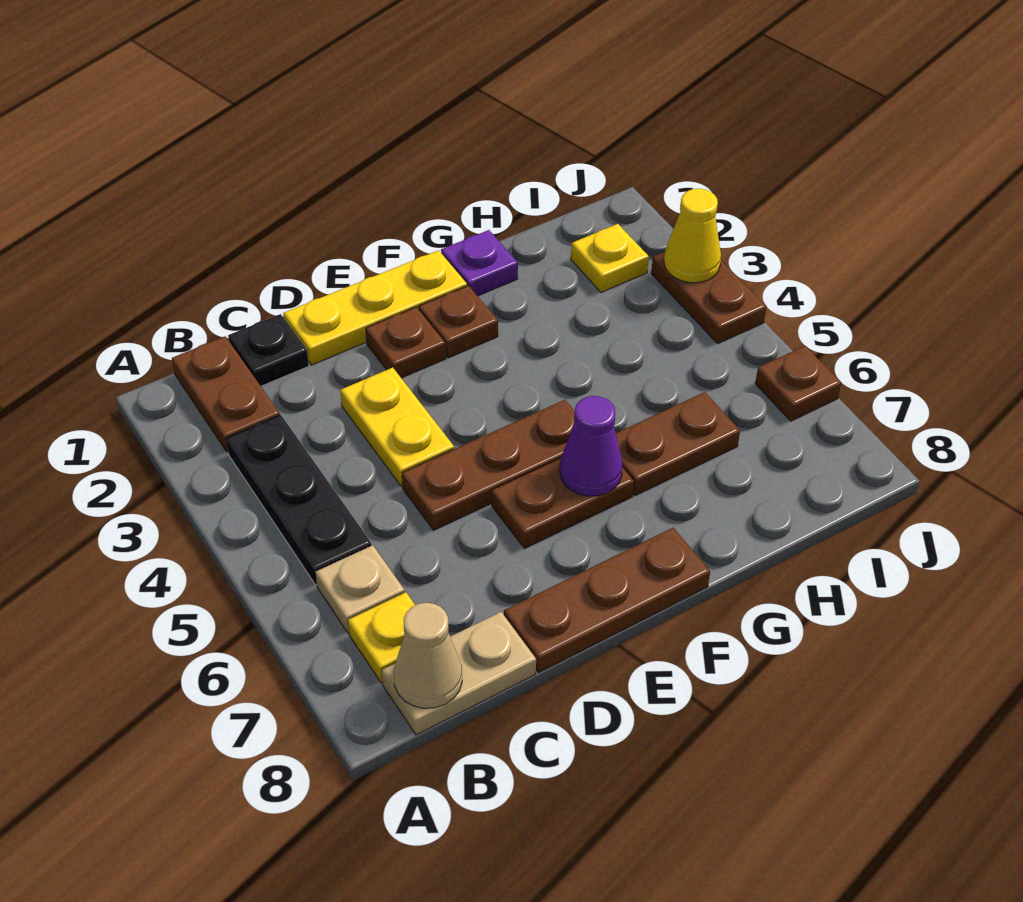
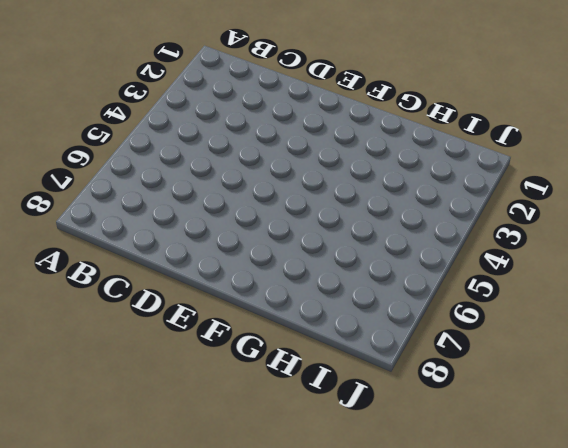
none -> brown plate B1:B2 level 1
none -> black plate B3:B5 level 1
none -> tan plate B6 level 1

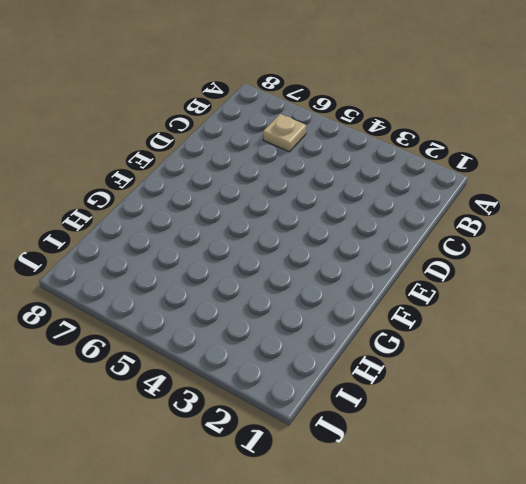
none -> brown plate B1:B2 level 1
none -> black plate B3:B5 level 1
none -> yellow plate B7 level 1

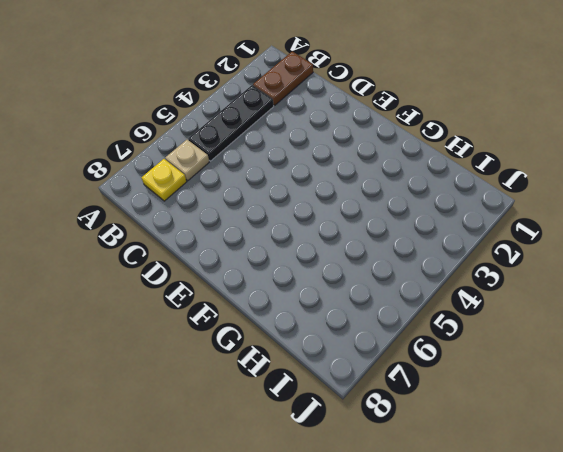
none -> tan plate B8:C8 level 1
none -> black plate C1 level 1
none -> yellow plate D1:F1 level 1

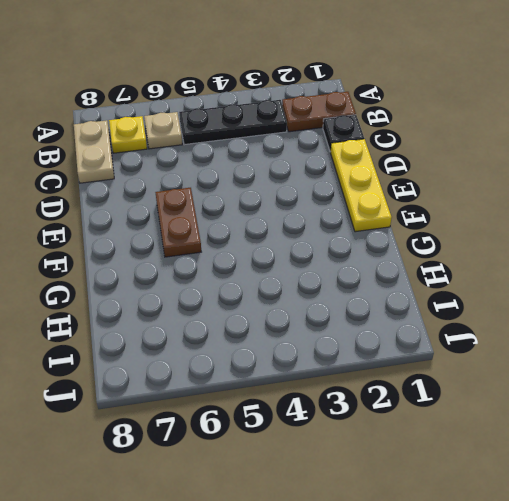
none -> yellow plate D3:D4 level 1
none -> brown plate D5:F5 level 1
none -> brown plate D8:F8 level 1

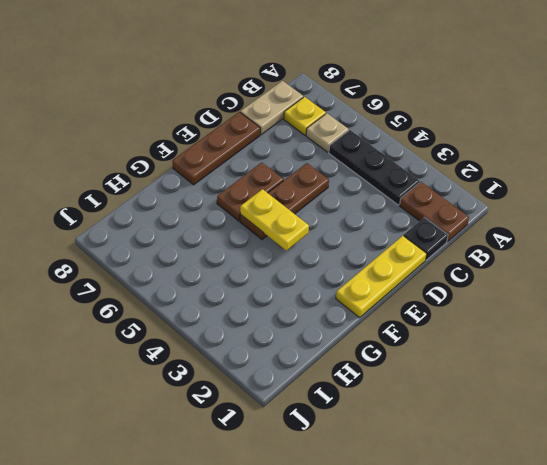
yellow plate F4:F5 level 2 -> yellow plate D3:D4 level 1
none -> brown plate E2 level 1
none -> brown plate F2 level 1
none -> purple plate G1 level 1

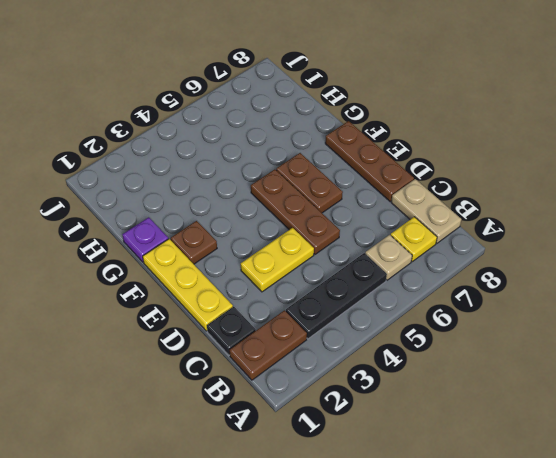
none -> brown plate E2 level 1
none -> brown plate G6:H6 level 1
none -> yellow plate I2 level 1

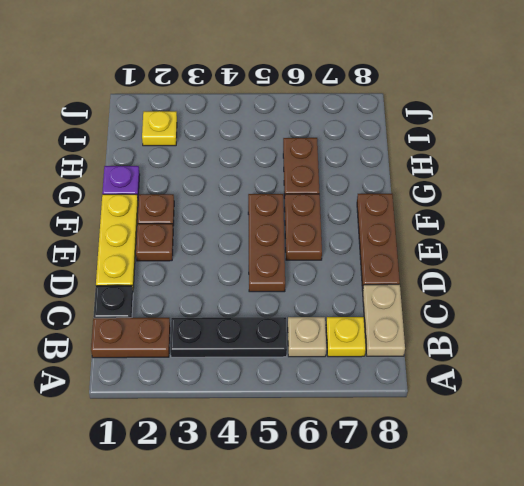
none -> yellow plate D3:D4 level 1
none -> brown plate J3:J4 level 1
none -> brown plate J6 level 1

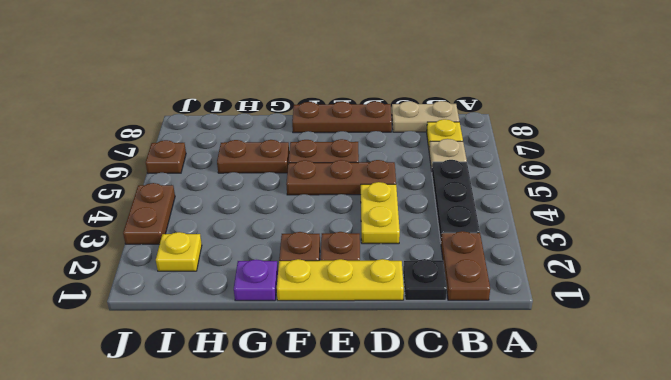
none -> tan cone B8 level 2
none -> purple cone F6 level 2
none -> yellow cone J3 level 2

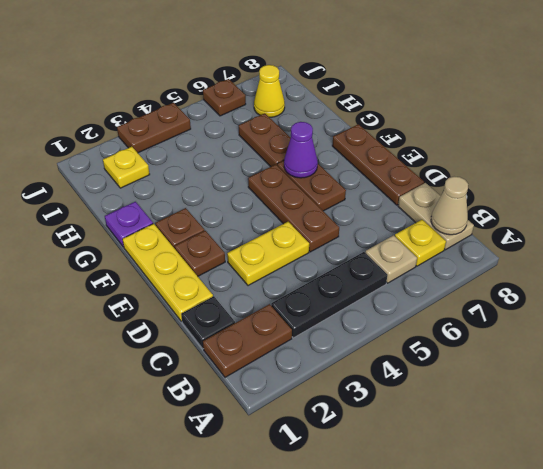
yellow cone I7 level 1 -> yellow cone J3 level 2

